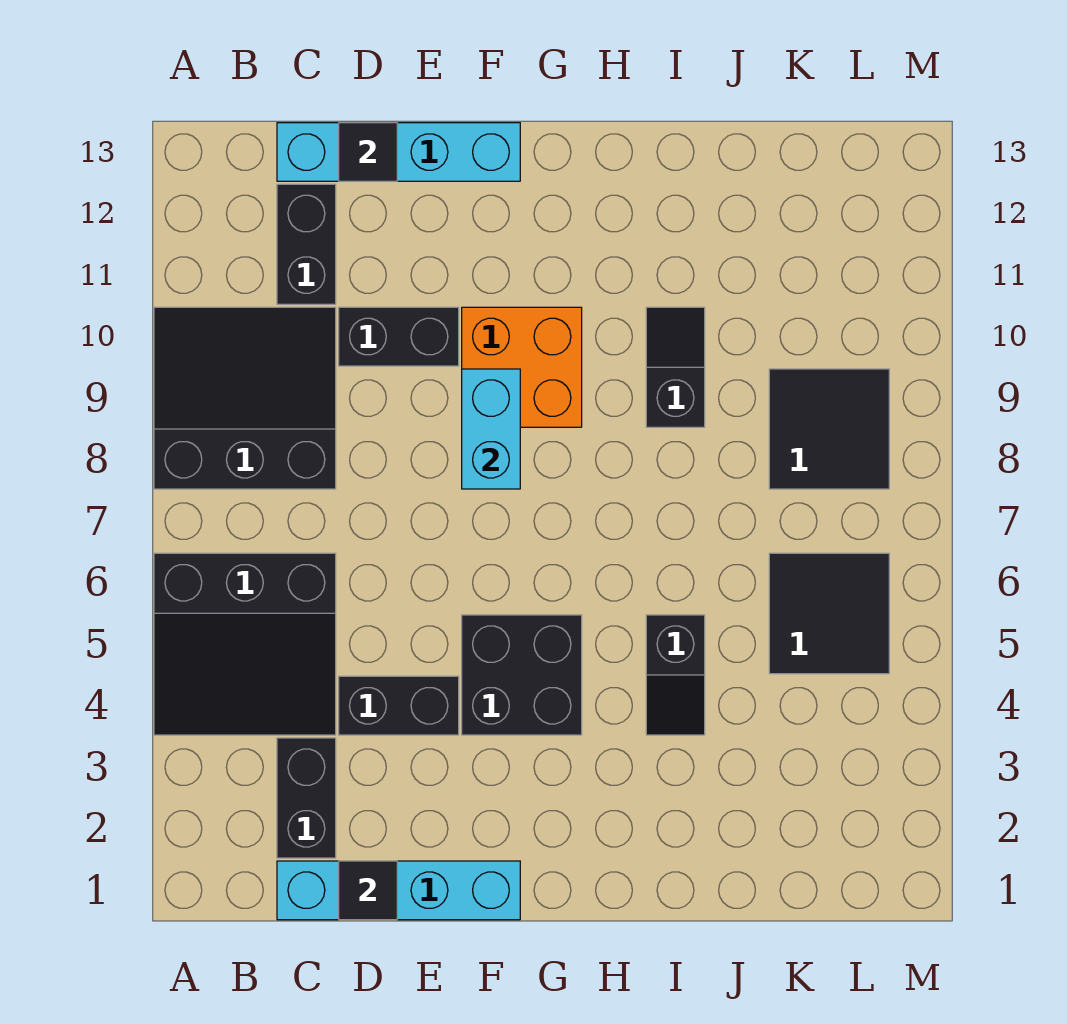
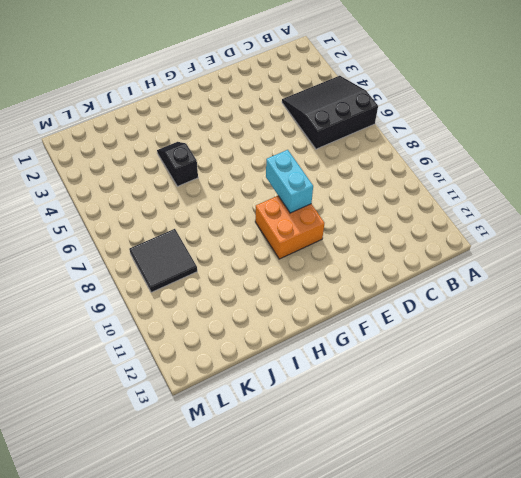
none -> black slope A8:C10 level 1 top 8
none -> cyan brick C1:F1 level 1
none -> black brick C2:C3 level 1

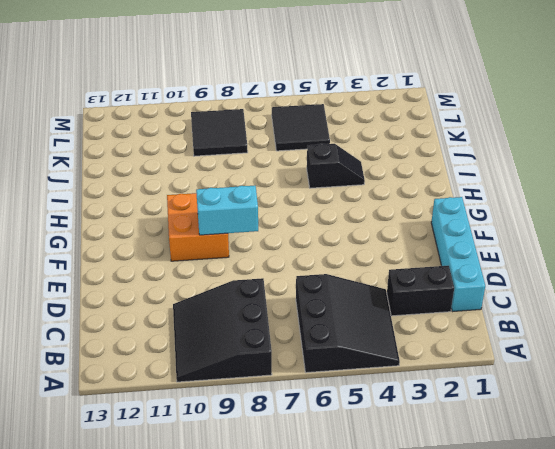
none -> black brick C11:C12 level 1
none -> cyan brick C13:F13 level 1
none -> black brick D4:E4 level 1

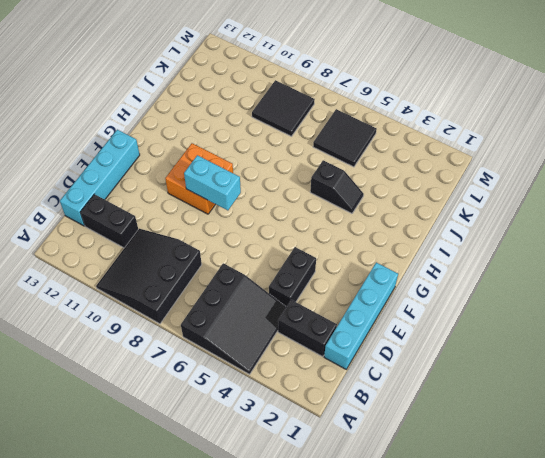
none -> black brick D10:E10 level 1
none -> black brick F4:G5 level 1
none -> black slope I9:I10 level 1 top 9

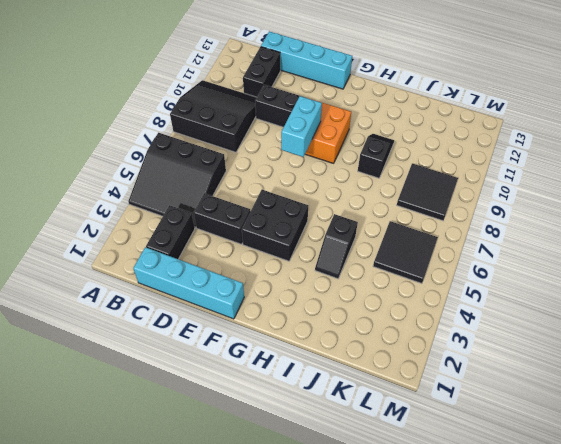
none -> black tile D1 level 2
none -> black tile D13 level 2

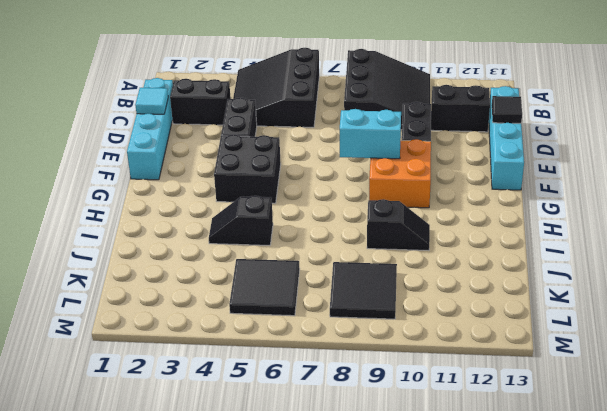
cyan tile D1 level 2 -> black tile D1 level 2

